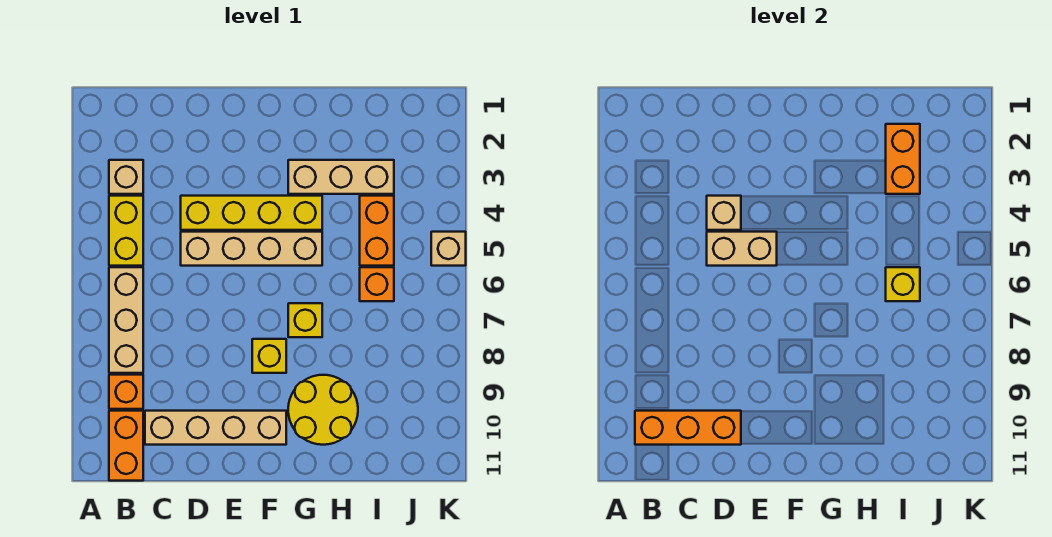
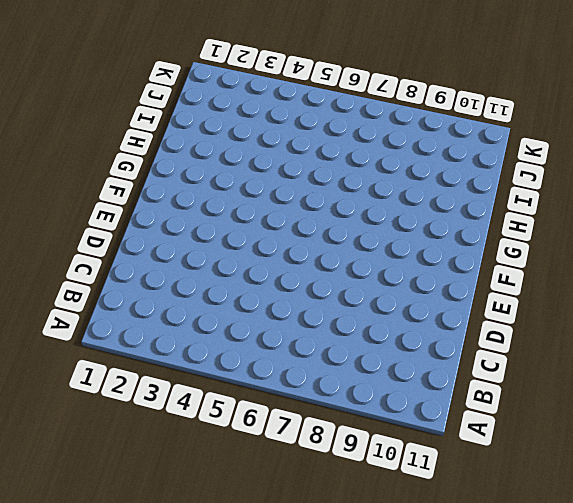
none -> tan brick B3 level 1
none -> yellow brick B4:B5 level 1
none -> tan brick B6:B8 level 1

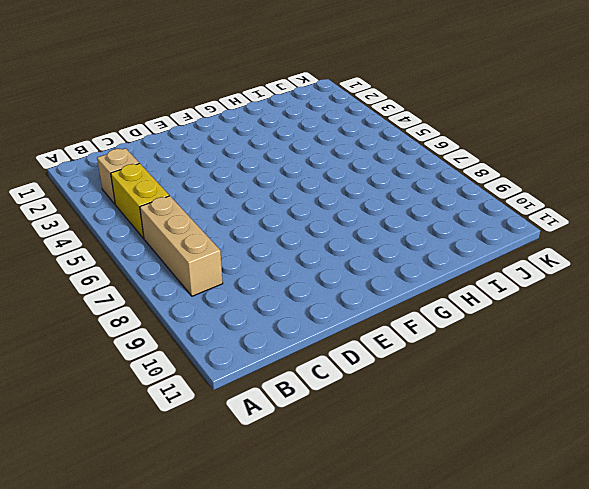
none -> orange brick B9 level 1
none -> orange brick B10:B11 level 1
none -> tan brick C10:F10 level 1

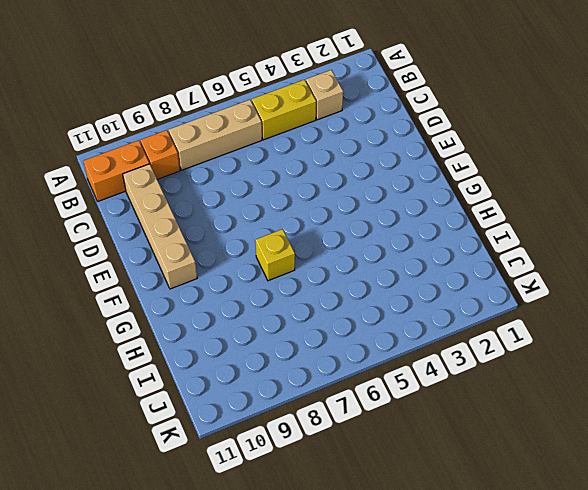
none -> yellow brick D4:G4 level 1
none -> tan brick D5:G5 level 1
none -> yellow brick F8 level 1

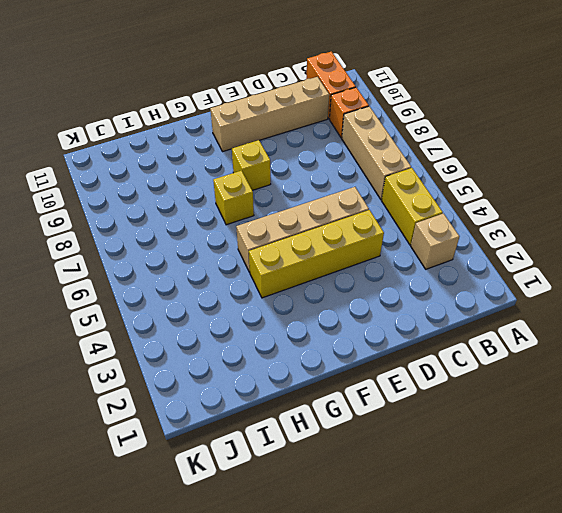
none -> tan brick G3:I3 level 1
none -> yellow round brick G9:H10 level 1
none -> orange brick I4:I5 level 1

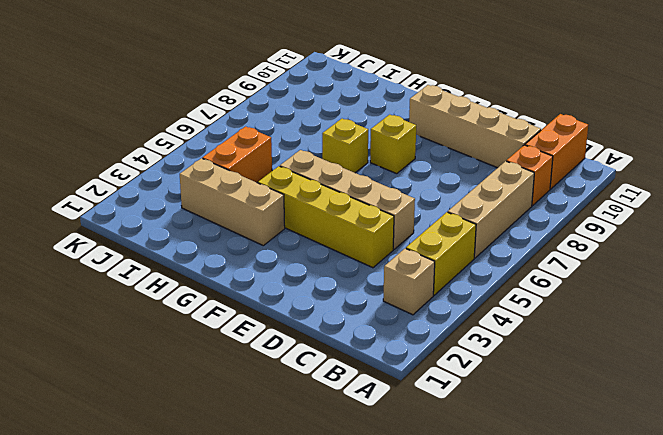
none -> yellow round brick G9:H10 level 1
none -> orange brick I6 level 1
none -> tan brick K5 level 1

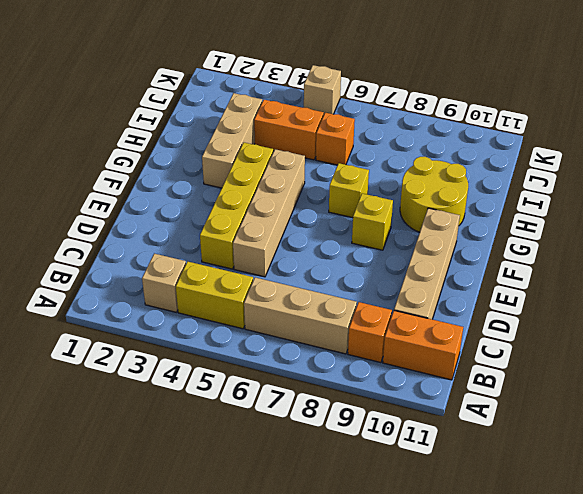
none -> orange brick B10:D10 level 2
none -> tan brick D4 level 2
none -> tan brick D5:E5 level 2

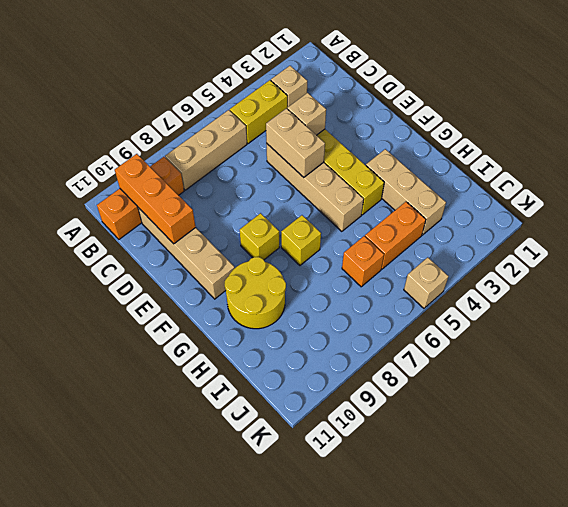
none -> orange brick I2:I3 level 2
none -> yellow brick I6 level 2

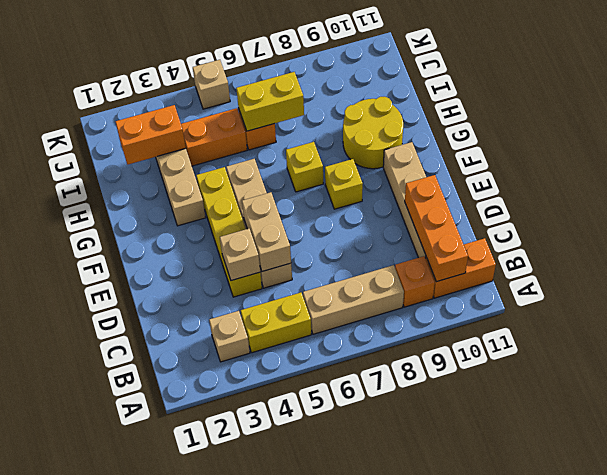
yellow brick I6:I7 level 2 -> yellow brick I6 level 2

